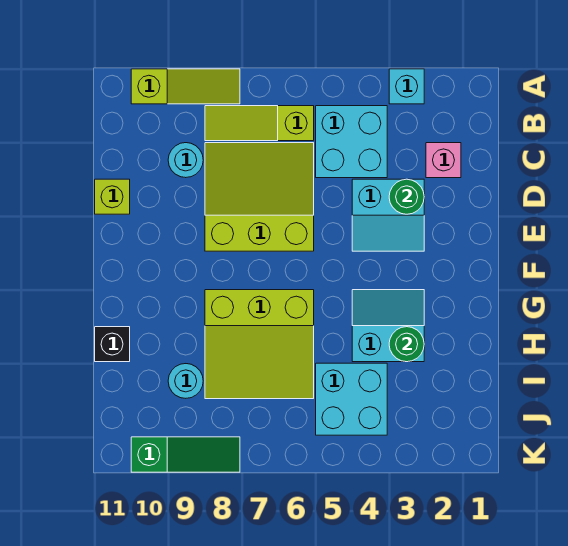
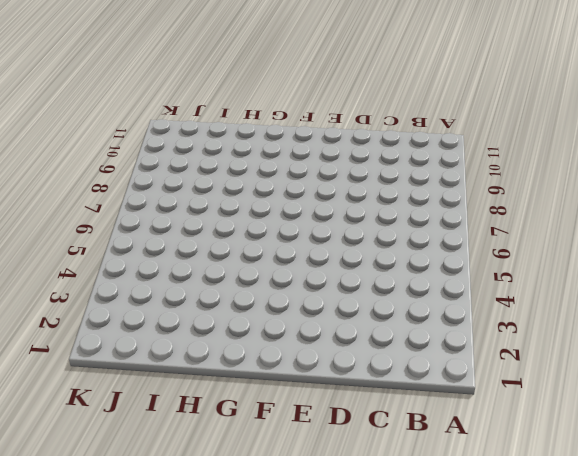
none -> cyan brick A3 level 1
none -> lime slope A8:A10 level 1 top 10
none -> cyan brick B4:C5 level 1

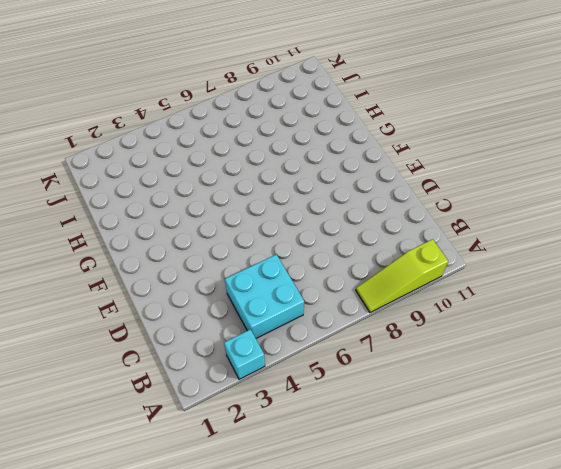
none -> lime slope B6:B8 level 1 top 6
none -> pink brick C2 level 1
none -> lime slope C6:E8 level 1 top E

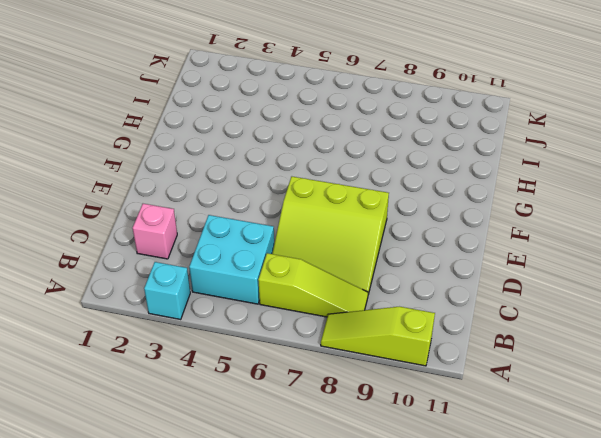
none -> cyan round brick C9 level 1
none -> cyan slope D3:E4 level 1 top D
none -> lime brick D11 level 1

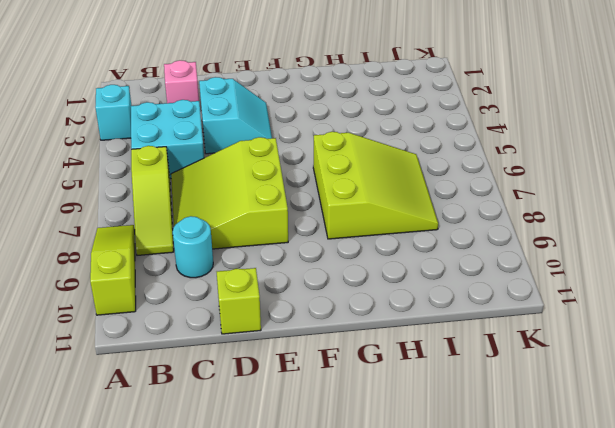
none -> cyan slope G3:H4 level 1 top H
none -> black brick H11 level 1
none -> cyan brick I4:J5 level 1

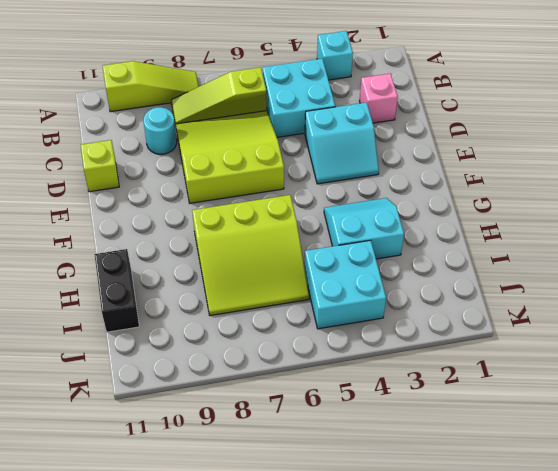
black brick H11:I11 level 1 -> black brick H11 level 1
none -> cyan round brick I9 level 1
none -> green slope K8:K10 level 1 top 10
none -> green round brick D3 level 2

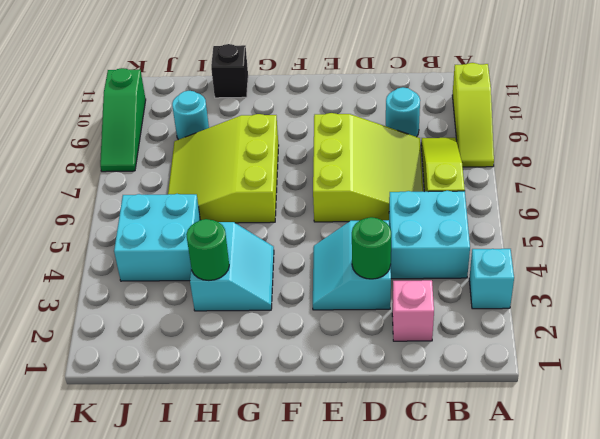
none -> lime brick D11 level 1

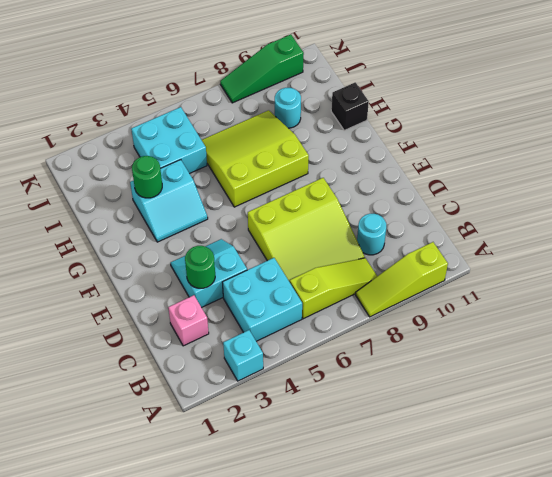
none -> lime brick D11 level 1

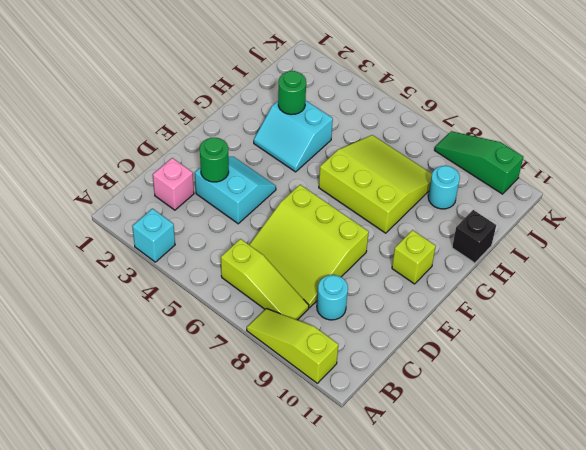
lime brick F10 level 1 -> lime brick D11 level 1
none -> cyan brick B4:C5 level 1
none -> cyan brick I4:J5 level 1

